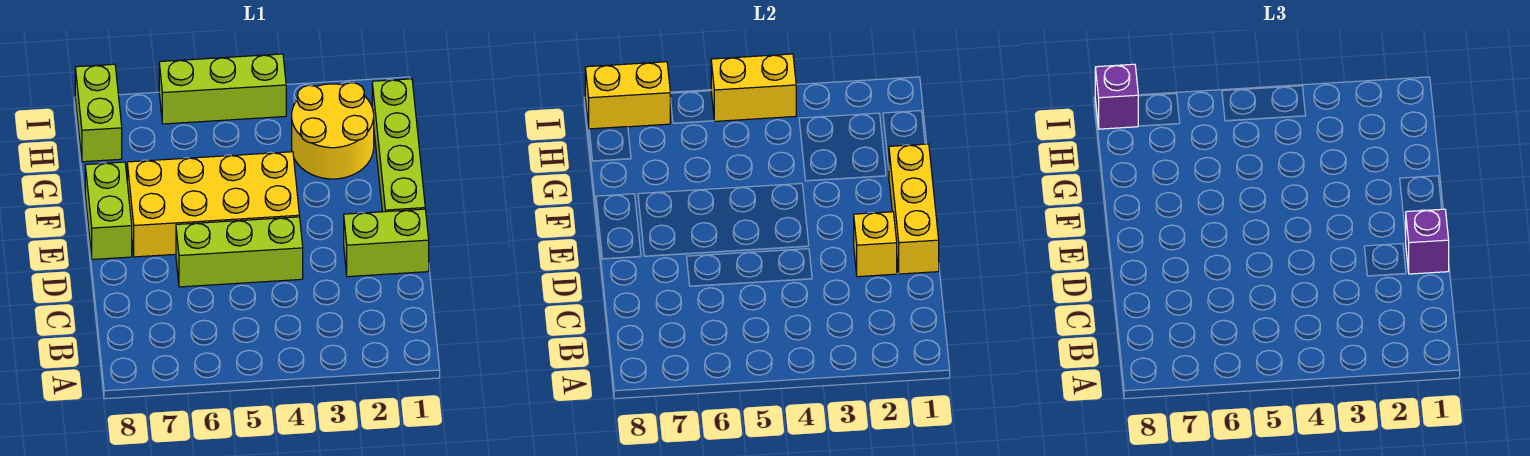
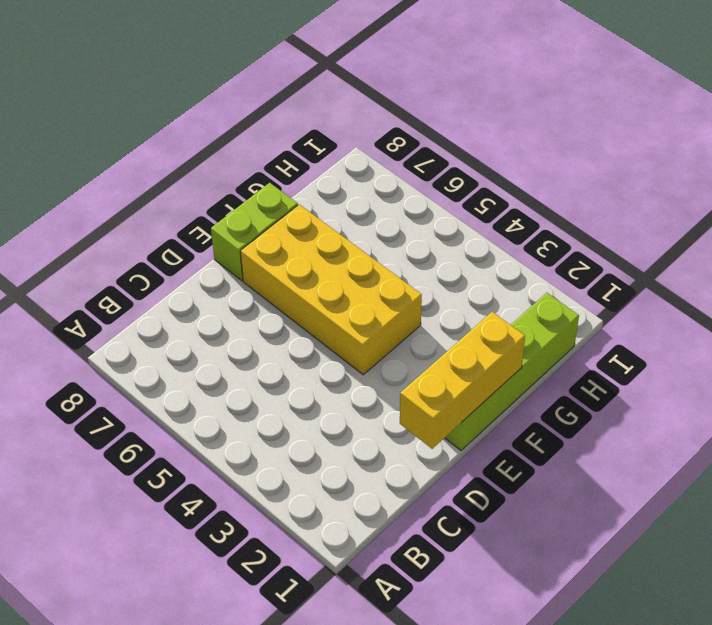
none -> lime brick D1:D2 level 1
none -> lime brick D4:D6 level 1
none -> yellow round brick G2:H3 level 1

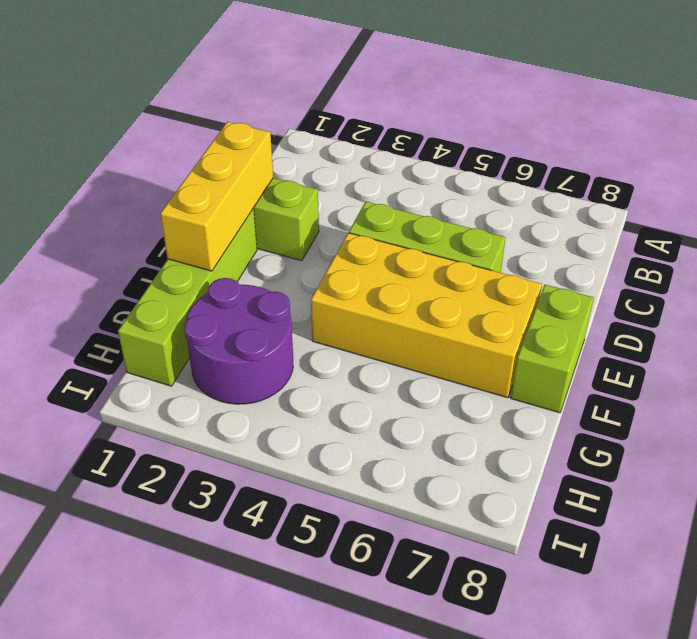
purple round brick G2:H3 level 1 -> yellow round brick G2:H3 level 1
none -> lime brick H8:I8 level 1
none -> lime brick I4:I6 level 1
none -> yellow brick D2 level 2

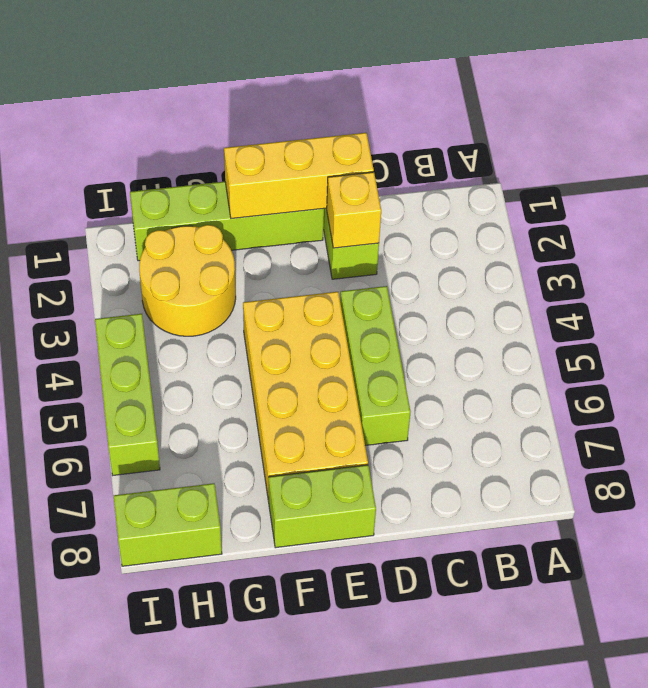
none -> yellow brick I4:I5 level 2
none -> yellow brick I7:I8 level 2
none -> purple brick D1 level 3

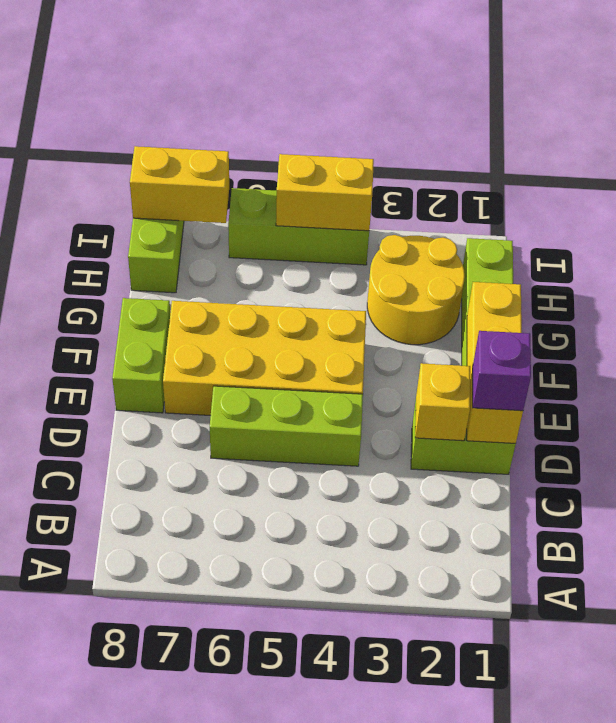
none -> purple brick I8 level 3

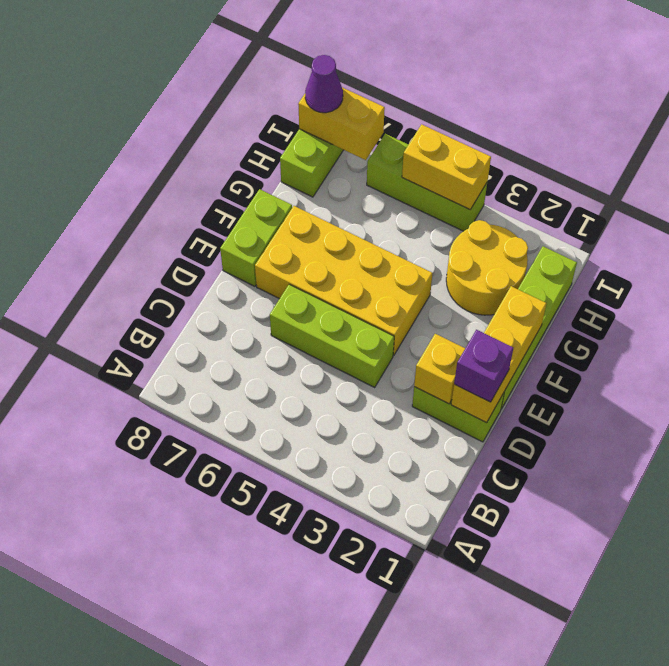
purple cone I8 level 3 -> purple brick I8 level 3

